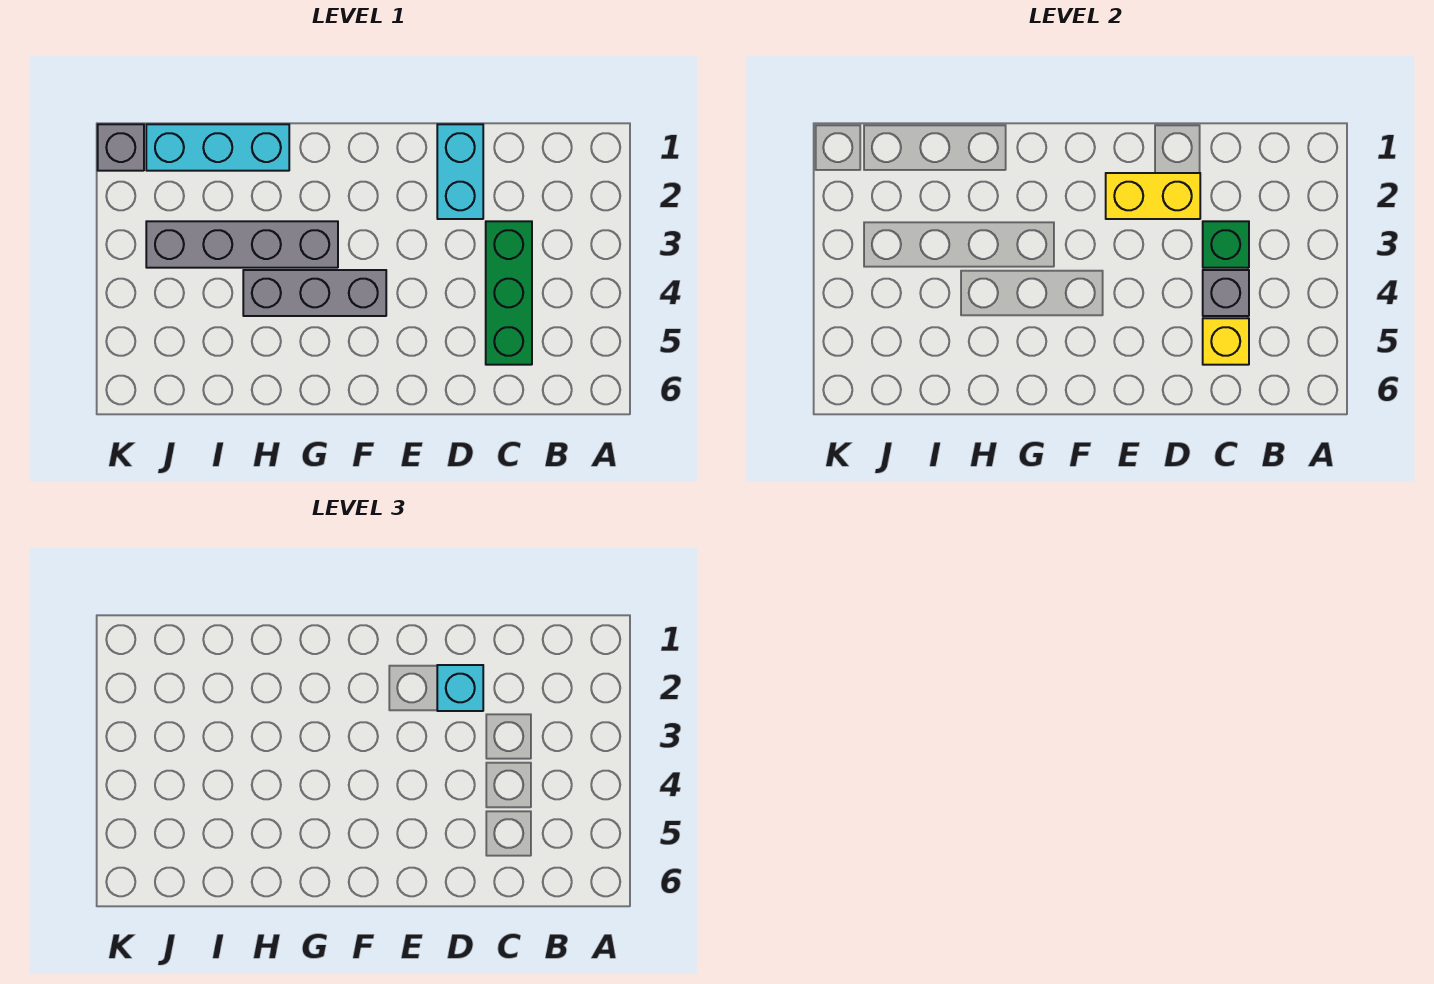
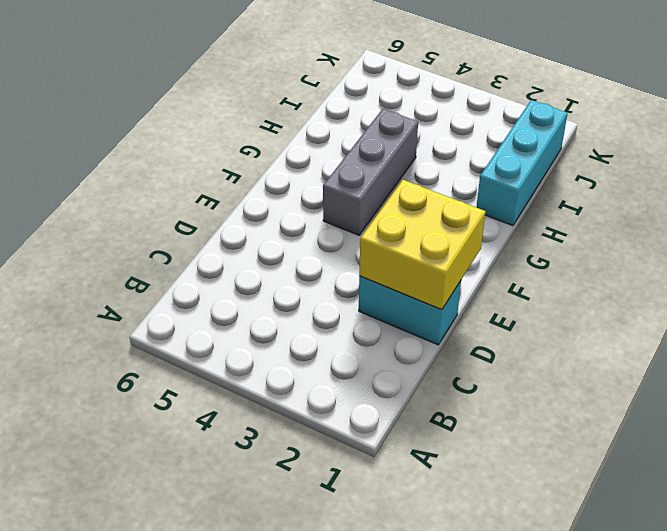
yellow brick D1:E2 level 2 -> yellow brick D2:E2 level 2
none -> green brick C3:C5 level 1
none -> grey brick G3:J3 level 1

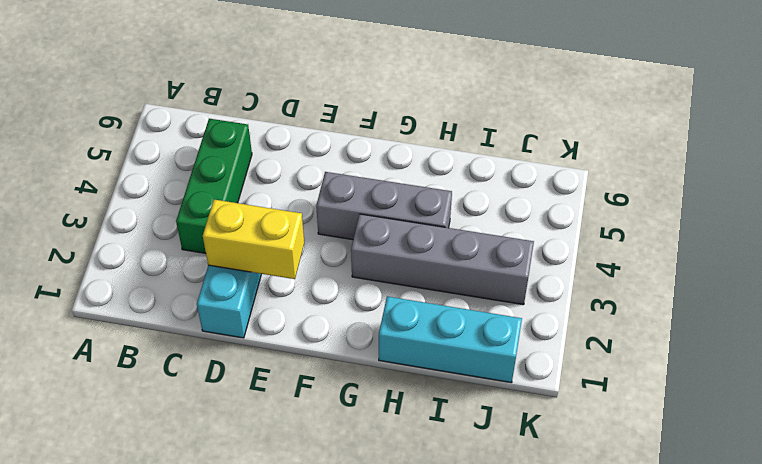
none -> grey brick K1 level 1
none -> green brick C3 level 2

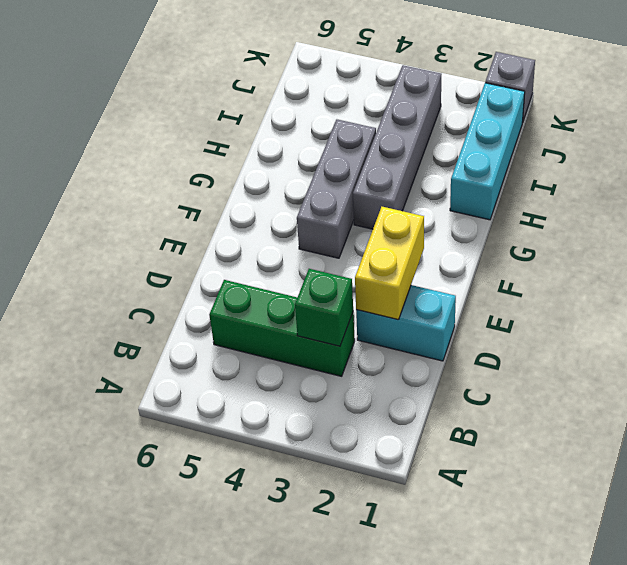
none -> grey brick C4 level 2
none -> yellow brick C5 level 2

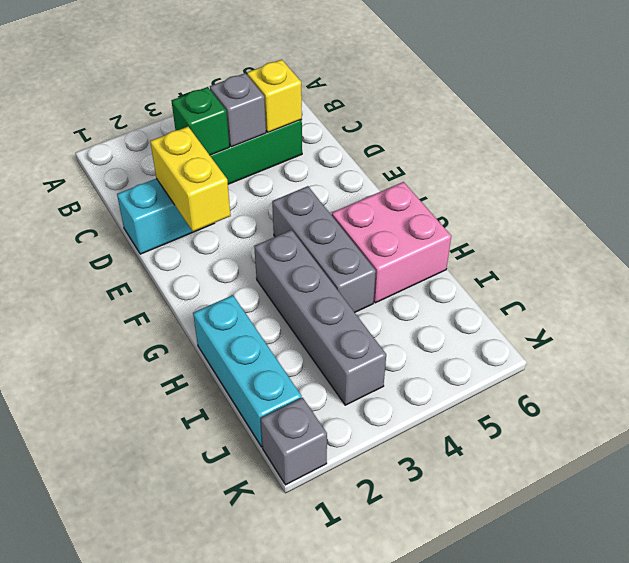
pink brick G5:H6 level 1 -> none
none -> cyan brick D2 level 3

